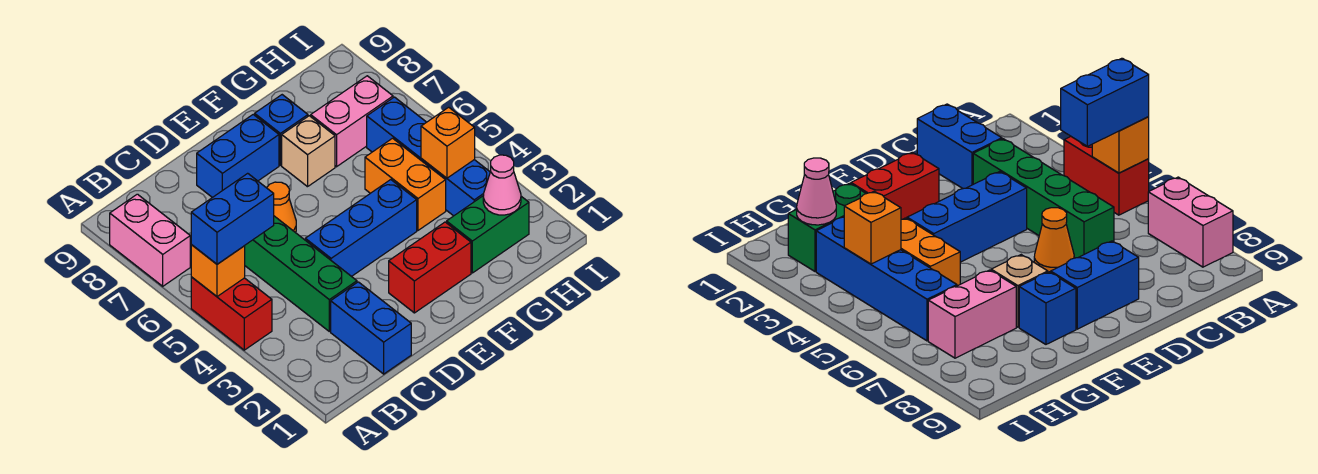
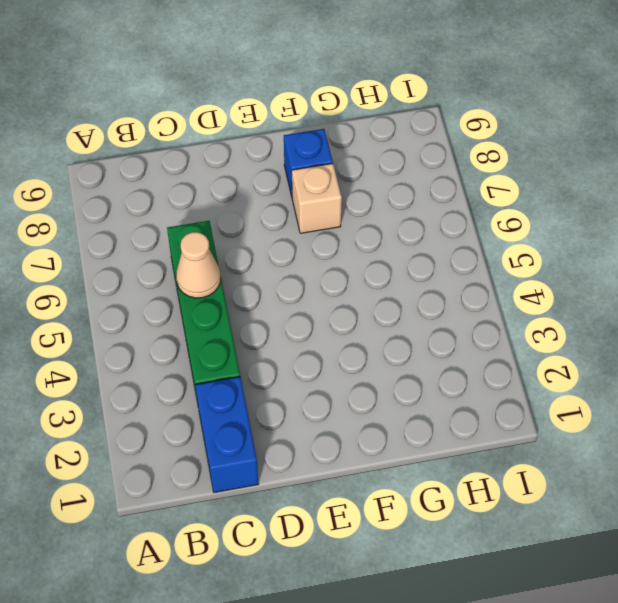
tan cone C5 level 2 -> none
none -> red brick A4:A5 level 1
none -> pink brick A7:A8 level 1
none -> blue brick D4:F4 level 1

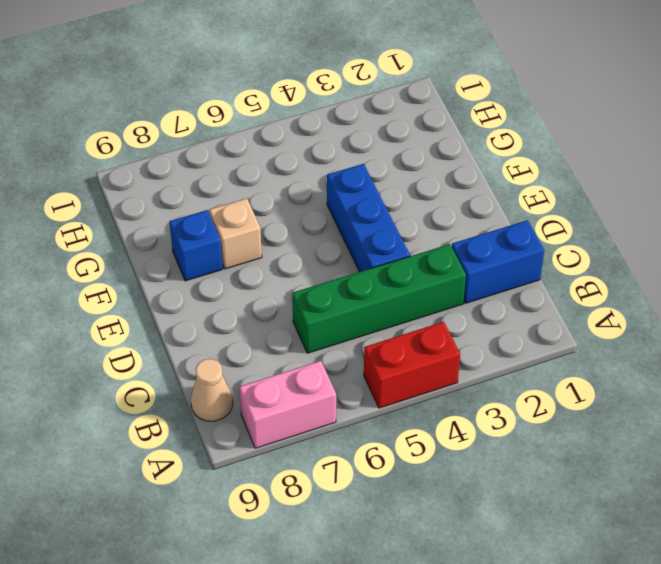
tan cone B9 level 1 -> none
none -> orange cone D6 level 1
none -> blue brick D8:E8 level 1
none -> red brick E2:F2 level 1

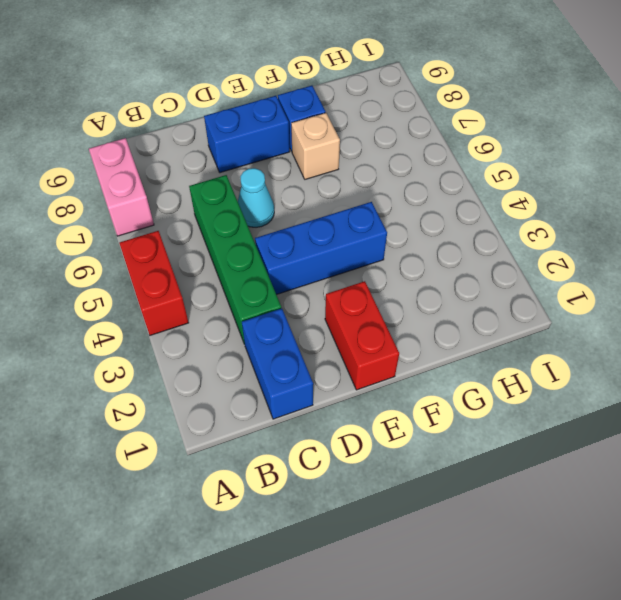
cyan cone D6 level 1 -> orange cone D6 level 1
red brick E1:E2 level 1 -> red brick E2:F2 level 1
none -> green brick G2:H2 level 1
none -> orange brick G4:G5 level 1
none -> pink brick G7:H7 level 1

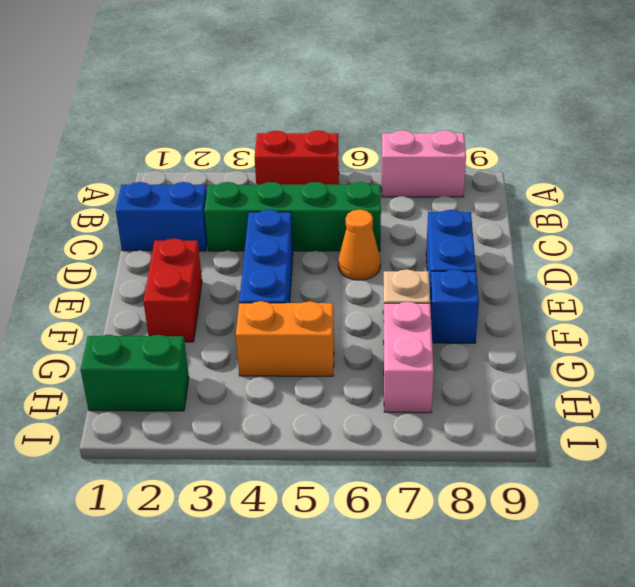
green brick H1:H2 level 1 -> green brick G2:H2 level 1
none -> blue brick H3:H6 level 1
none -> orange brick A5 level 2
none -> pink cone H2 level 2

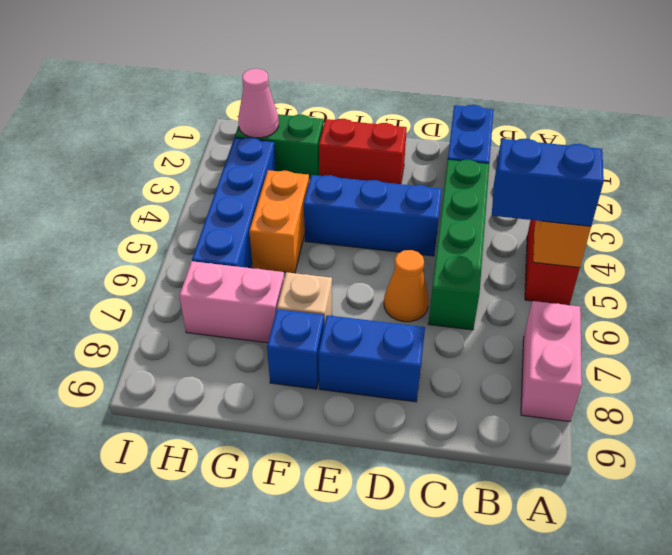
none -> orange brick H4 level 2

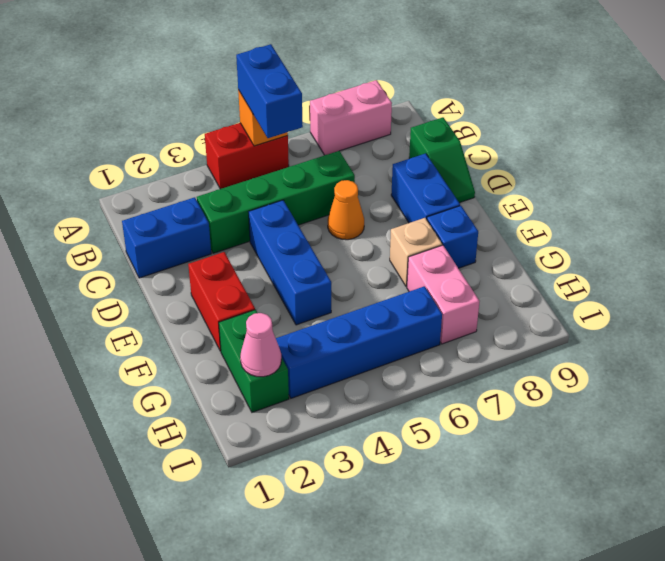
green slope C9:D9 level 1 top C -> none
none -> orange brick G4:G5 level 1
none -> orange brick H4 level 2

